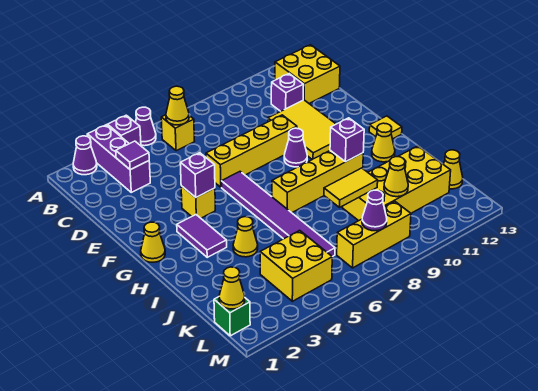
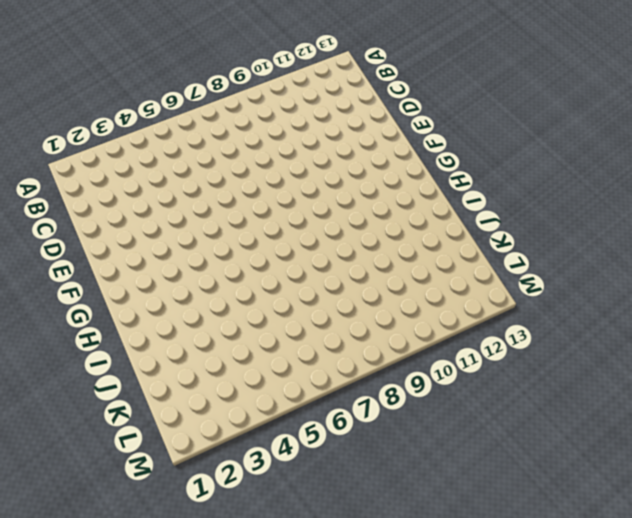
none -> purple cone A2 level 1
none -> purple brick A3:C3 level 1
none -> purple brick A4 level 1
none -> purple cone A5 level 1

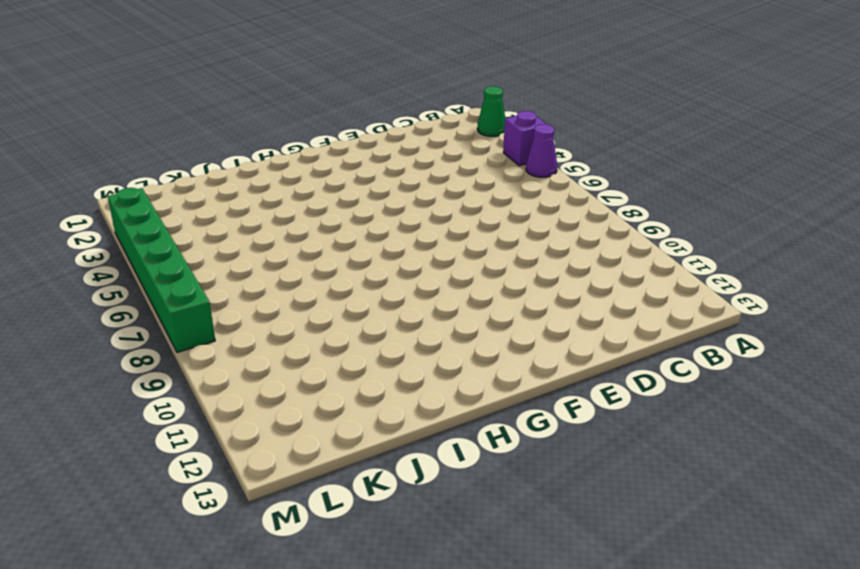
green cone A2 level 1 -> purple cone A2 level 1
green brick M3:M8 level 1 -> none
none -> purple brick A3:C3 level 1
none -> yellow brick B6 level 1
none -> yellow brick B12:C13 level 1
none -> purple brick C11 level 1

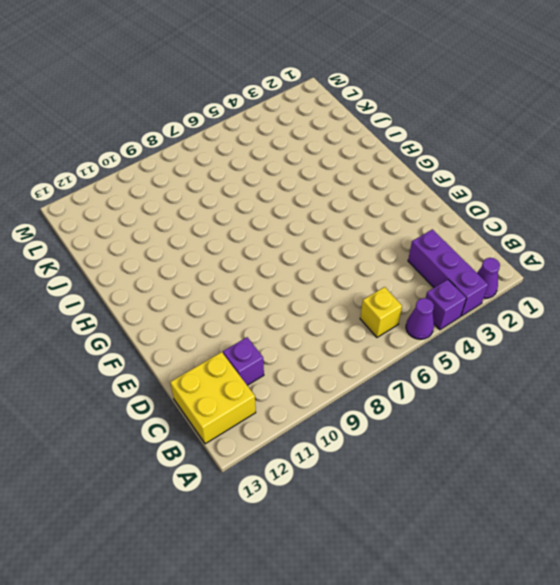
none -> yellow tile D10:F11 level 1
none -> yellow brick E6:E9 level 1
none -> yellow brick F4 level 1
none -> purple tile F6:K6 level 1

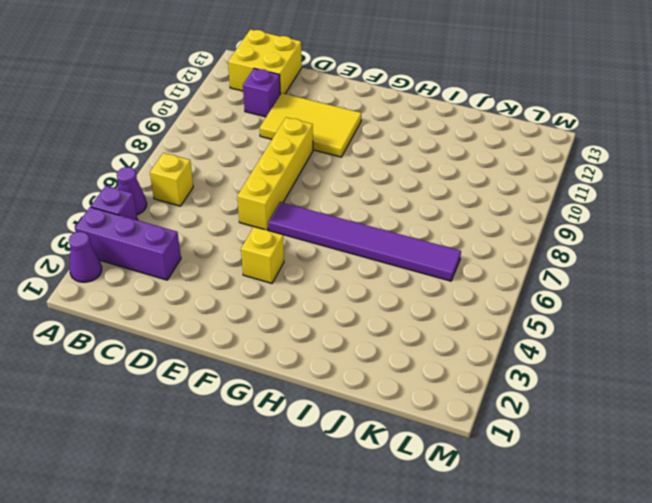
none -> purple cone F9 level 1
none -> yellow cone G1 level 1
none -> purple tile G3:H3 level 1
none -> yellow tile G13 level 1

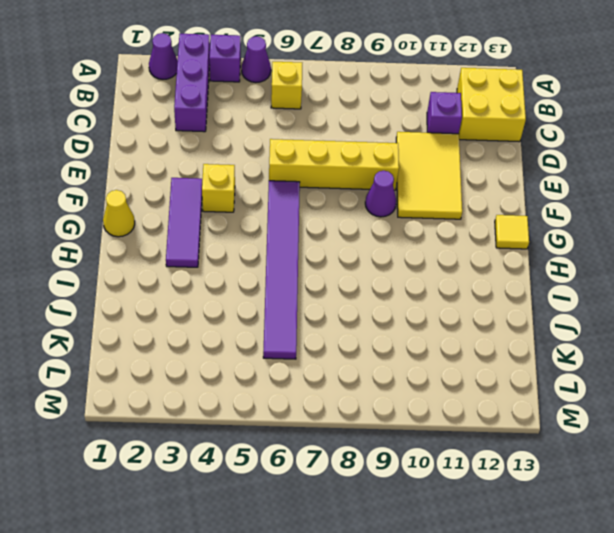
purple tile F3:H3 level 1 -> purple tile G3:H3 level 1
none -> yellow brick H7:H10 level 1
none -> yellow cone H12 level 1
none -> yellow cone I4 level 1
none -> yellow brick J9:K12 level 1

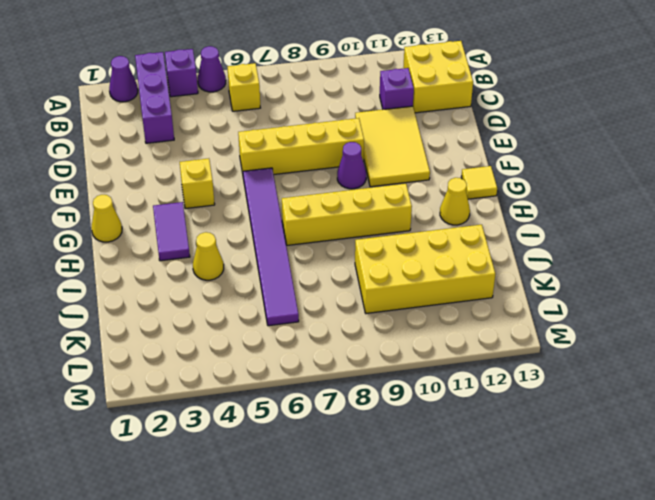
none -> yellow brick K4:L5 level 1
none -> yellow cone K13 level 1
none -> green brick L1 level 1
none -> yellow brick L7:L9 level 1

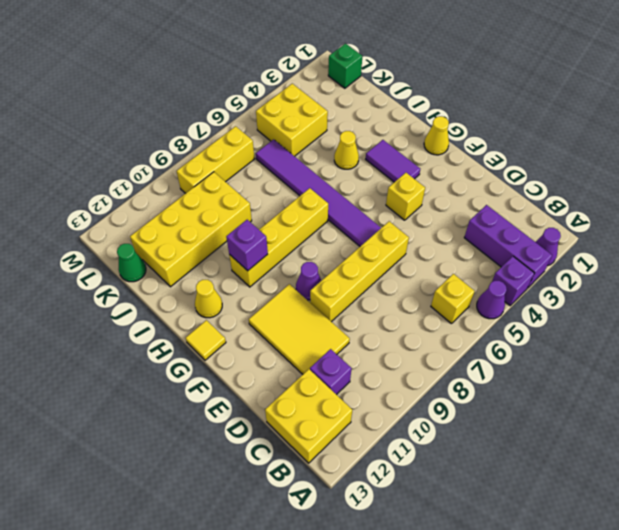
green cone K13 level 1 -> yellow cone K13 level 1
none -> yellow cone B6 level 2
none -> purple tile C3 level 2
none -> purple brick F4 level 2
none -> yellow tile J8:J9 level 2

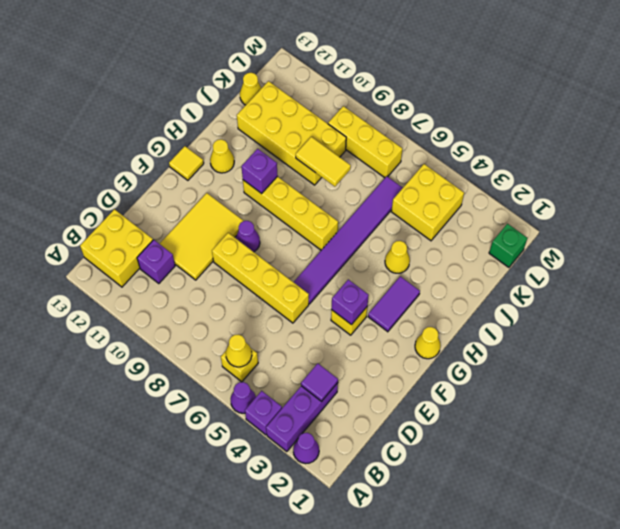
none -> yellow cone K10 level 2
none -> yellow cone L1 level 2
none -> purple cone L8 level 2

